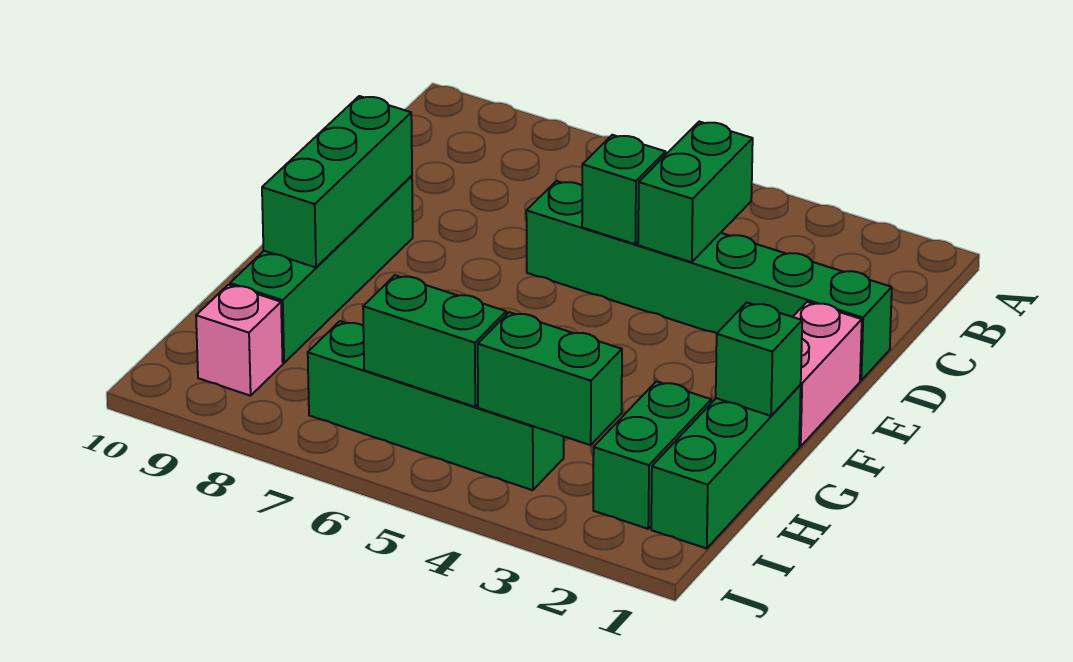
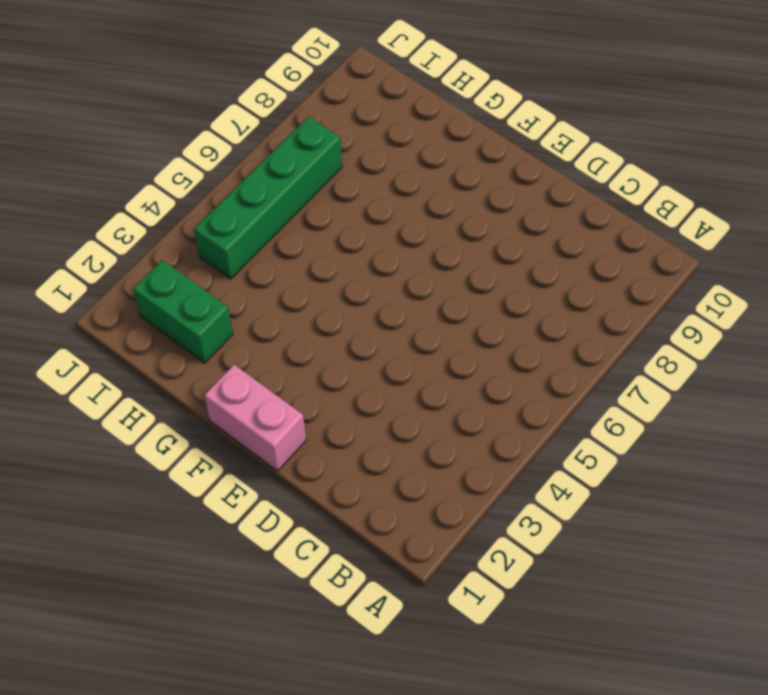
none -> green brick D1:D6 level 1
none -> green brick E9:H9 level 1
none -> green brick G1:I1 level 1

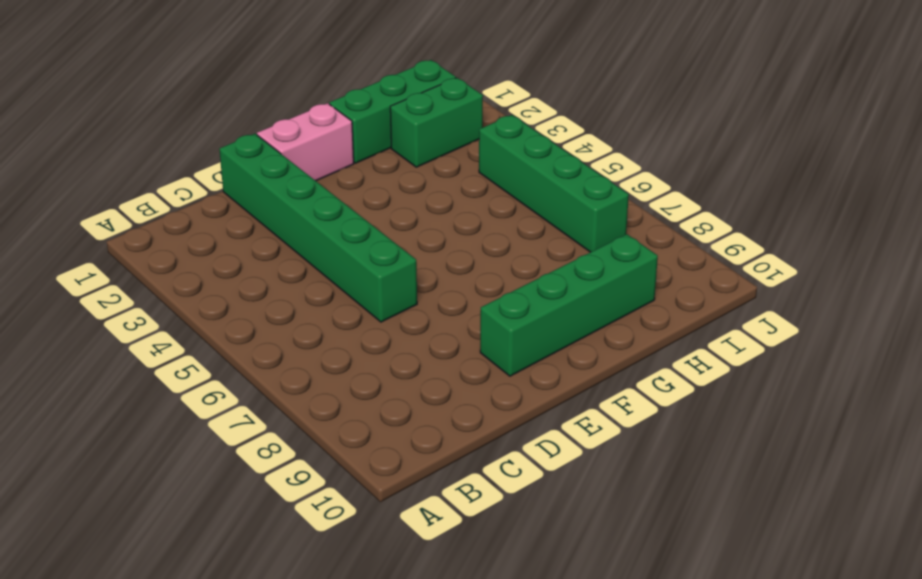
none -> pink brick I9 level 1
none -> green brick C4:D4 level 2
none -> green brick D5 level 2

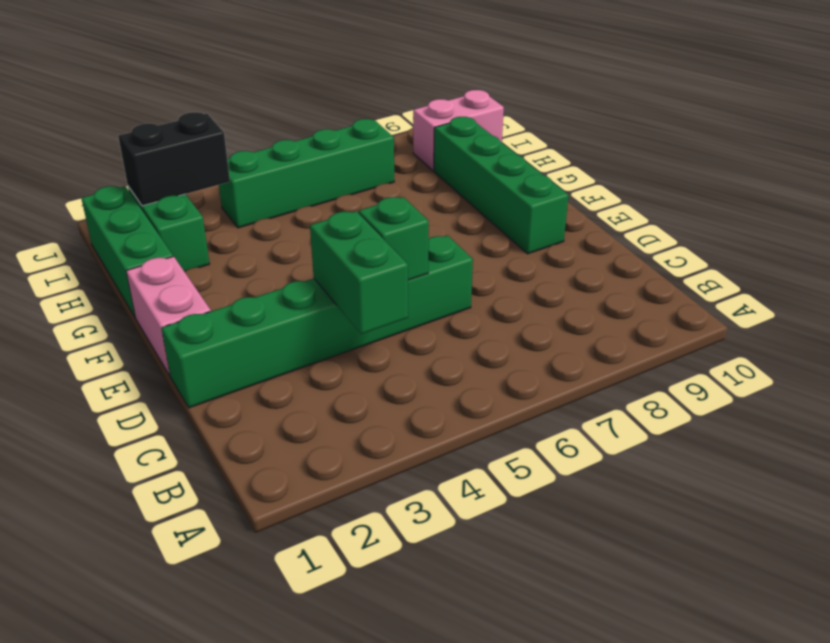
black brick I2:I3 level 2 -> green brick I3:I4 level 2
pink brick I9:I10 level 1 -> pink brick I9 level 1
none -> green brick E9:G9 level 2
none -> green brick G1 level 2
none -> green brick I5:I6 level 2

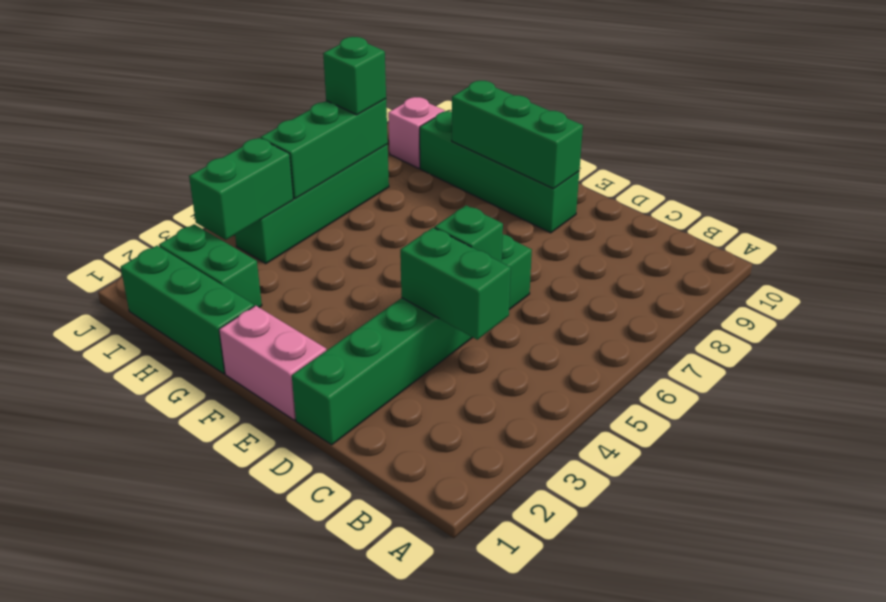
green brick I5:I7 level 2 -> green brick I5:I6 level 2
green brick I7 level 3 -> green brick G1 level 2

